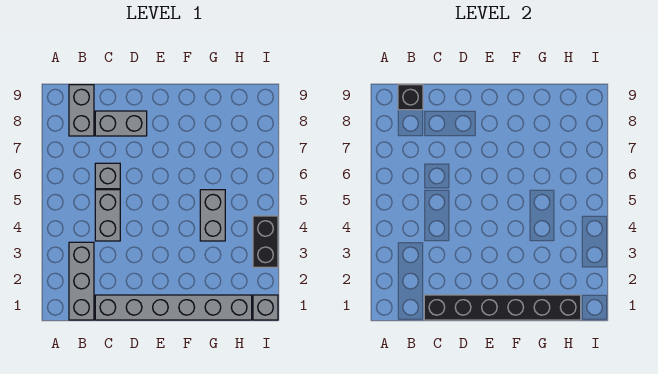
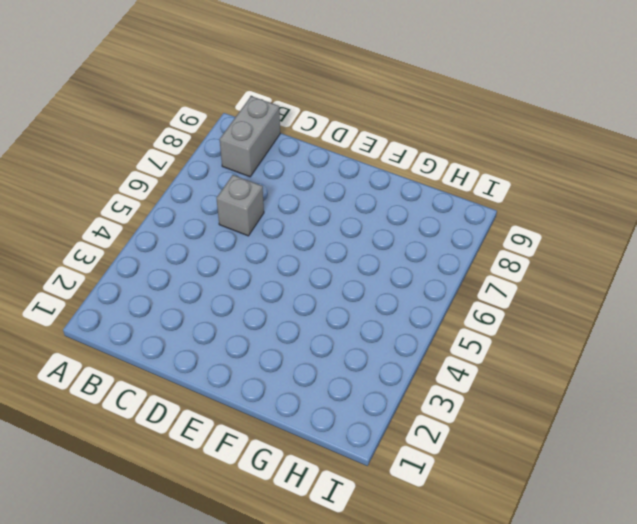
none -> grey brick B1:B3 level 1
none -> grey brick C1:H1 level 1

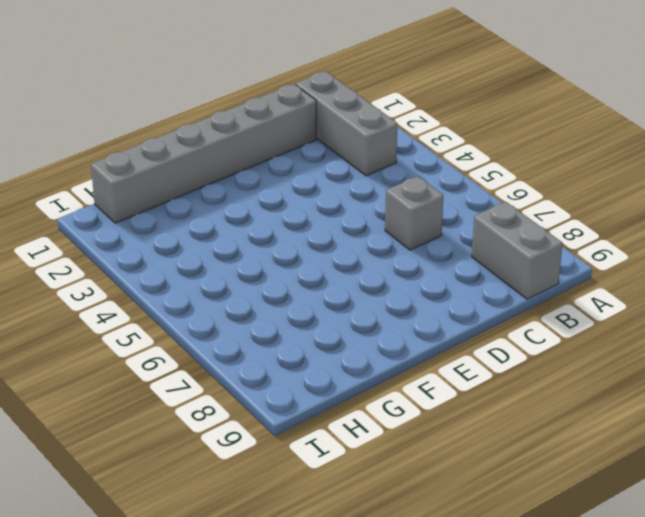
none -> grey brick C4:C5 level 1
none -> grey brick C8:D8 level 1

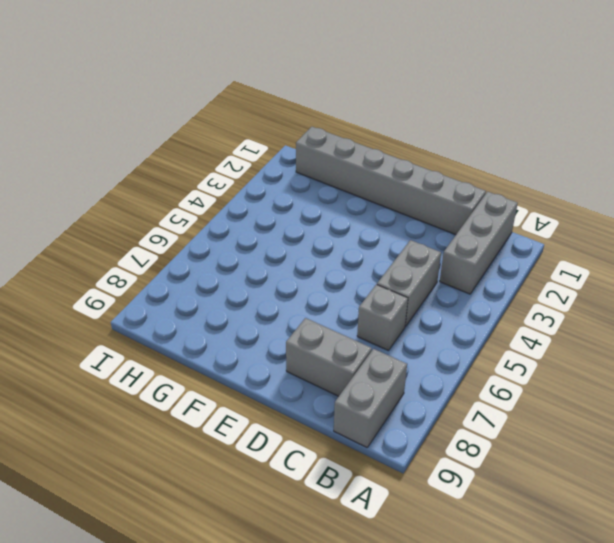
none -> grey brick G4:G5 level 1
none -> grey brick I1 level 1

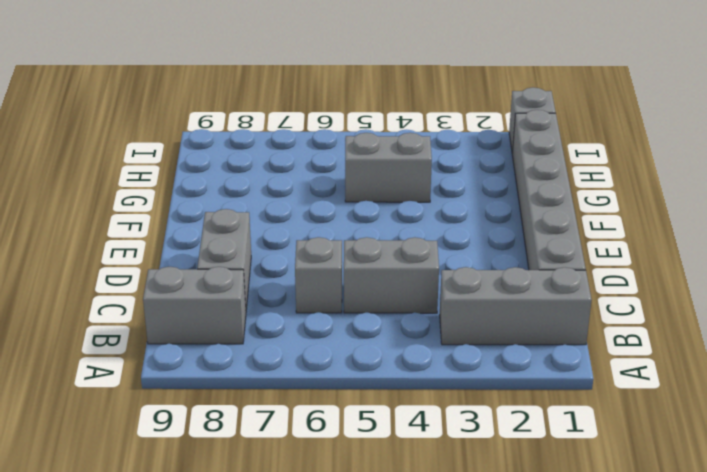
none -> black brick I3:I4 level 1
none -> black brick B9 level 2

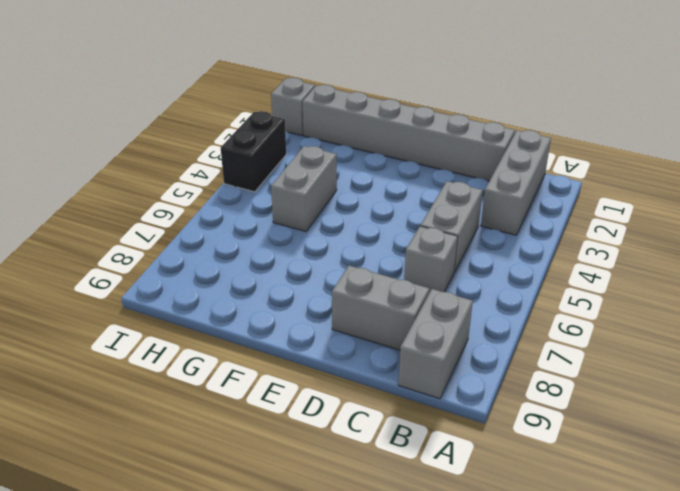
none -> black brick B9 level 2
none -> black brick C1:H1 level 2

